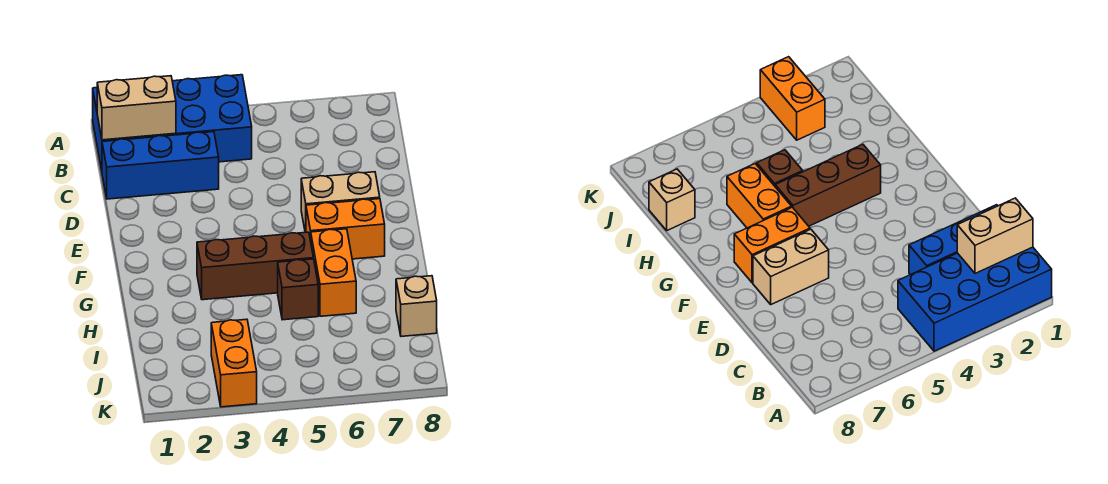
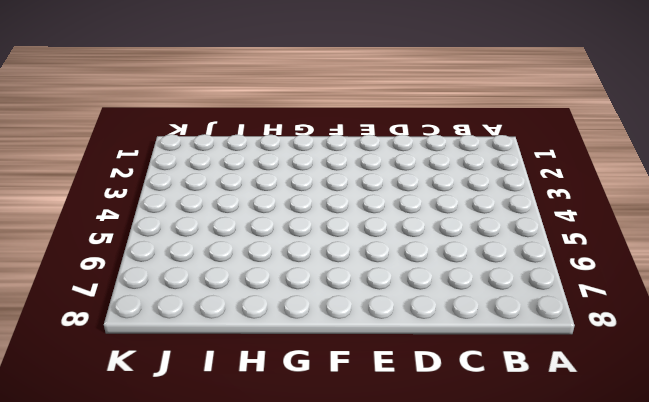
none -> blue brick A1:B4 level 1
none -> blue brick C1:C3 level 1

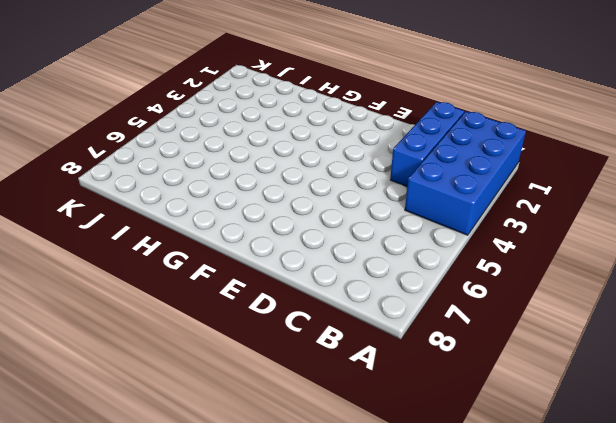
none -> tan brick E6:E7 level 1
none -> orange brick F6:F7 level 1

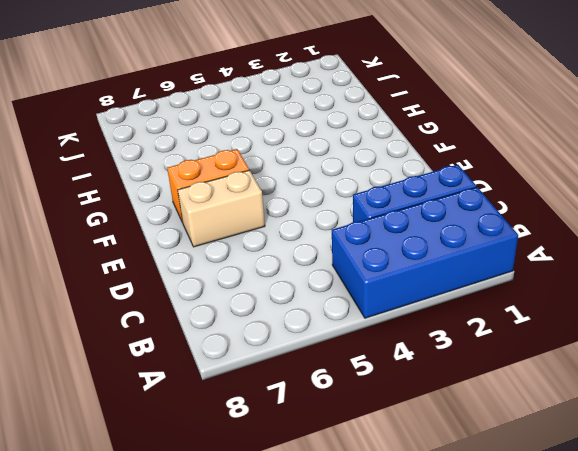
none -> brown brick G3:G5 level 1
none -> orange brick G6:H6 level 1

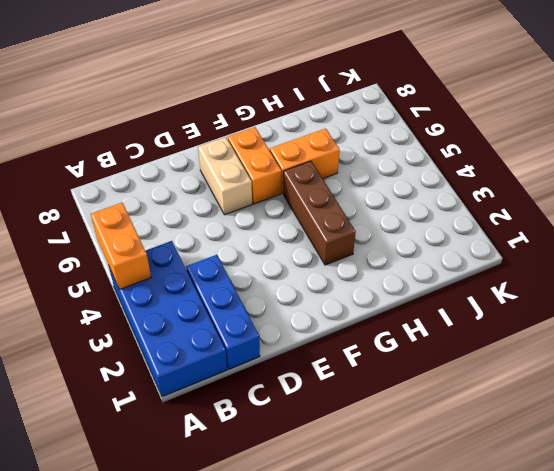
orange brick A4:A5 level 2 -> orange brick J3:K3 level 1
none -> brown brick H5 level 1
none -> tan brick I8 level 1

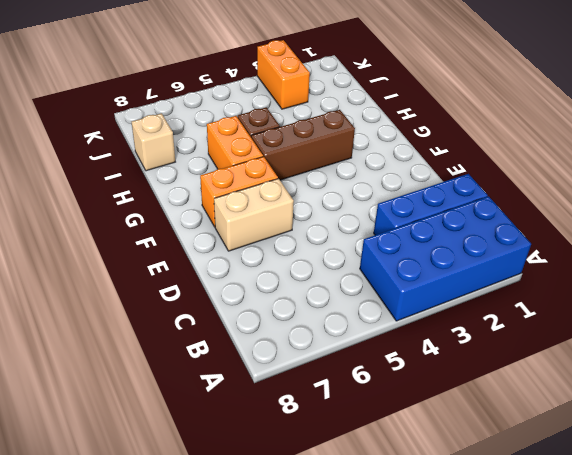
none -> tan brick B1:B2 level 2

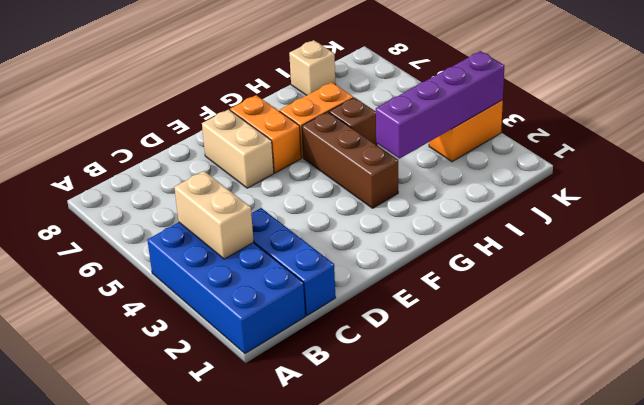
tan brick B3:B4 level 2 -> tan brick B1:B2 level 2
purple brick H3:K3 level 2 -> none

